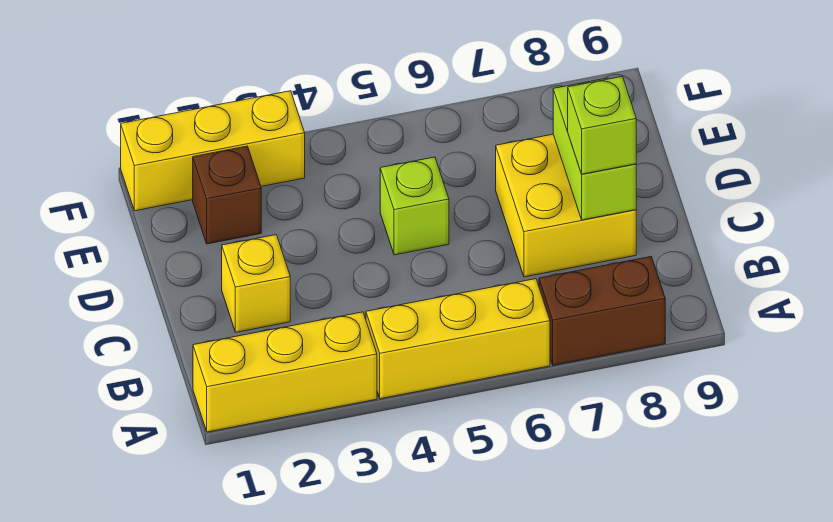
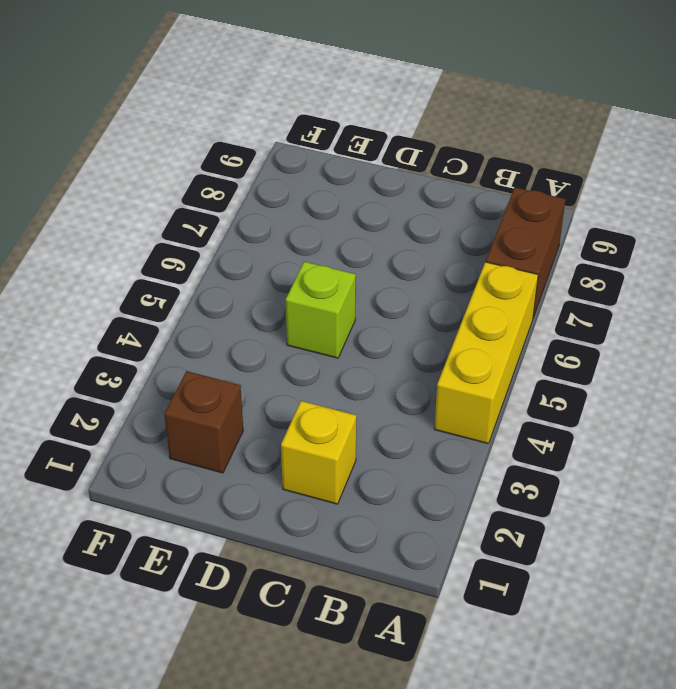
none -> yellow brick A1:A3 level 1
none -> yellow brick C7:D8 level 1

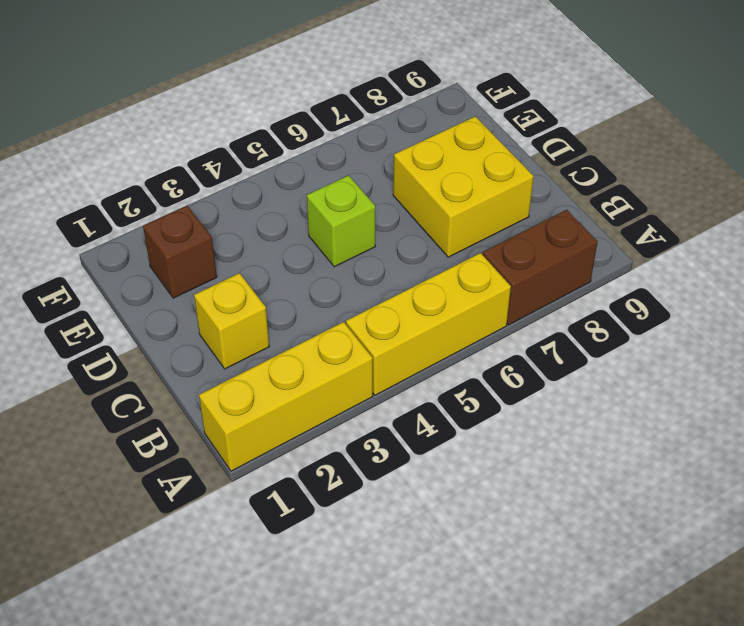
none -> yellow brick F1:F3 level 1
none -> lime brick C8:D8 level 2

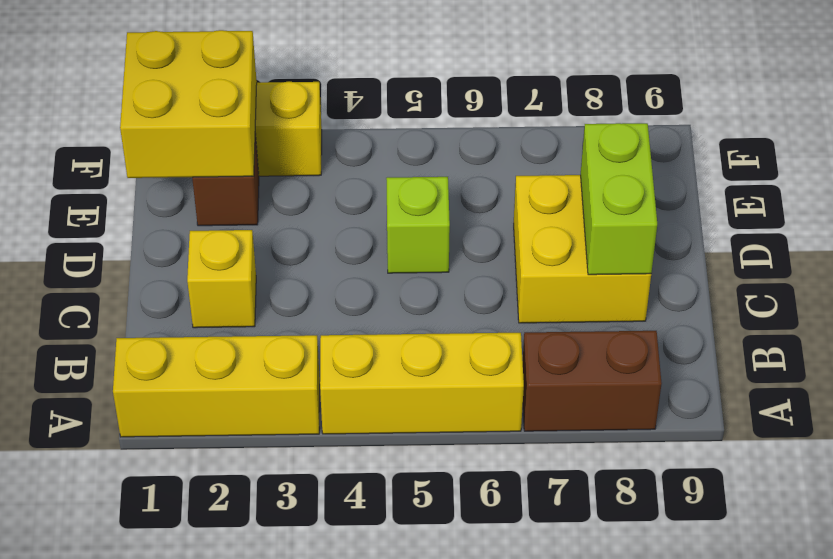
yellow brick E1:F2 level 2 -> none
none -> lime brick C8 level 3

